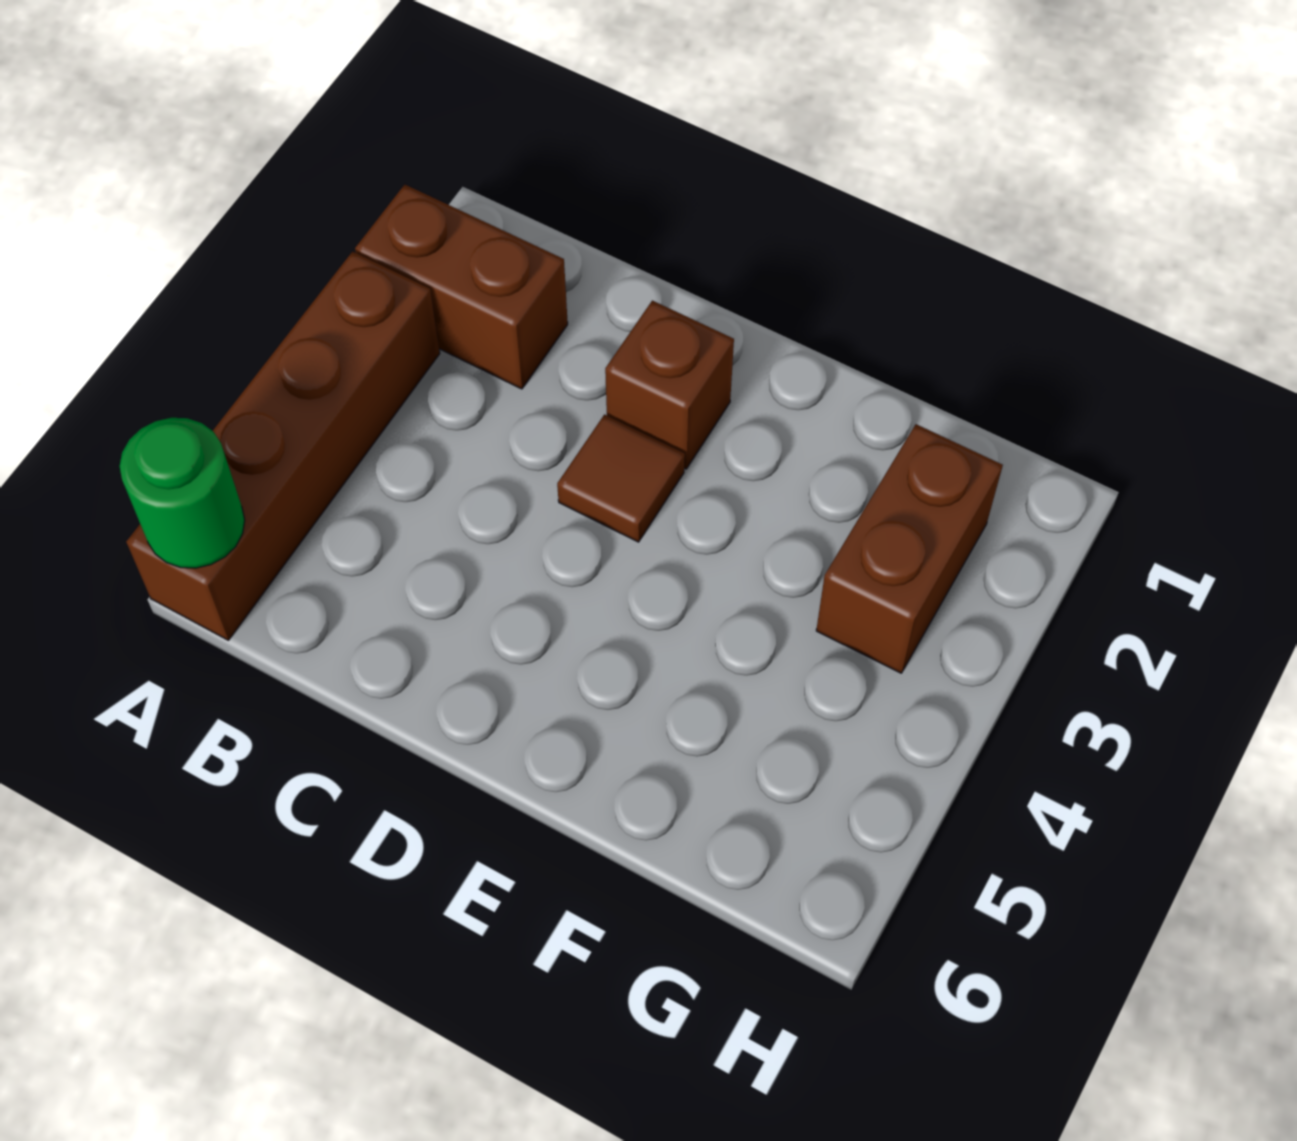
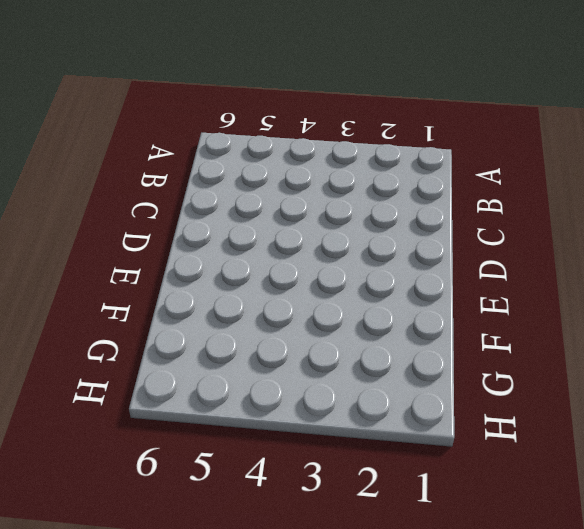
none -> brown brick A2:B2 level 1
none -> brown brick A3:A6 level 1

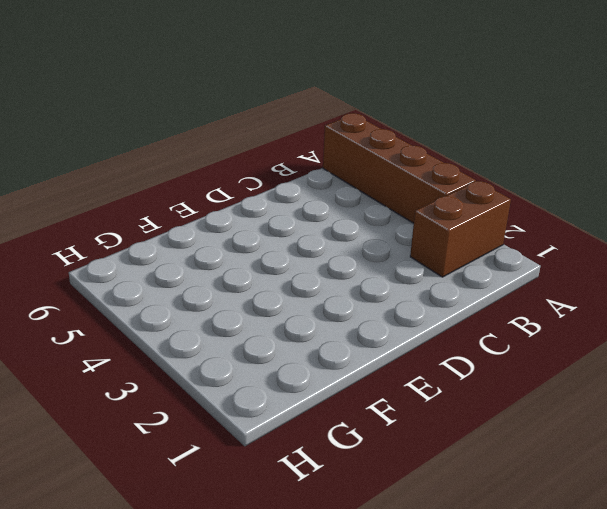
none -> brown brick D2 level 1
none -> brown tile D3 level 1

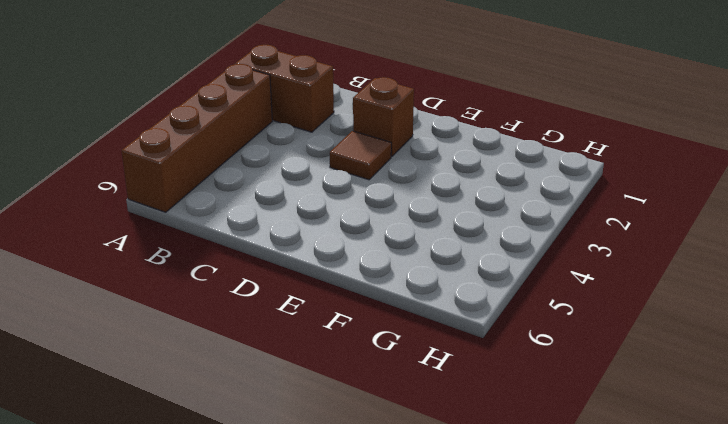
none -> brown brick G2:G3 level 1
none -> green round brick A6 level 2

